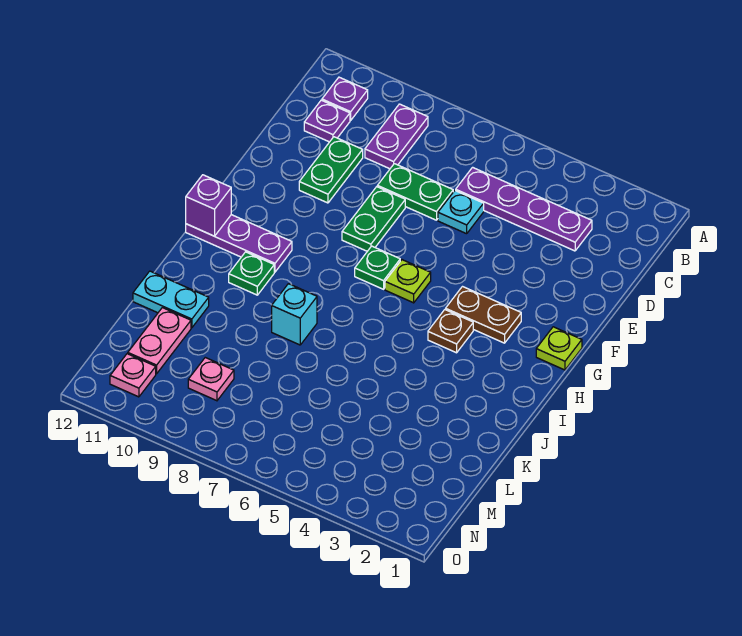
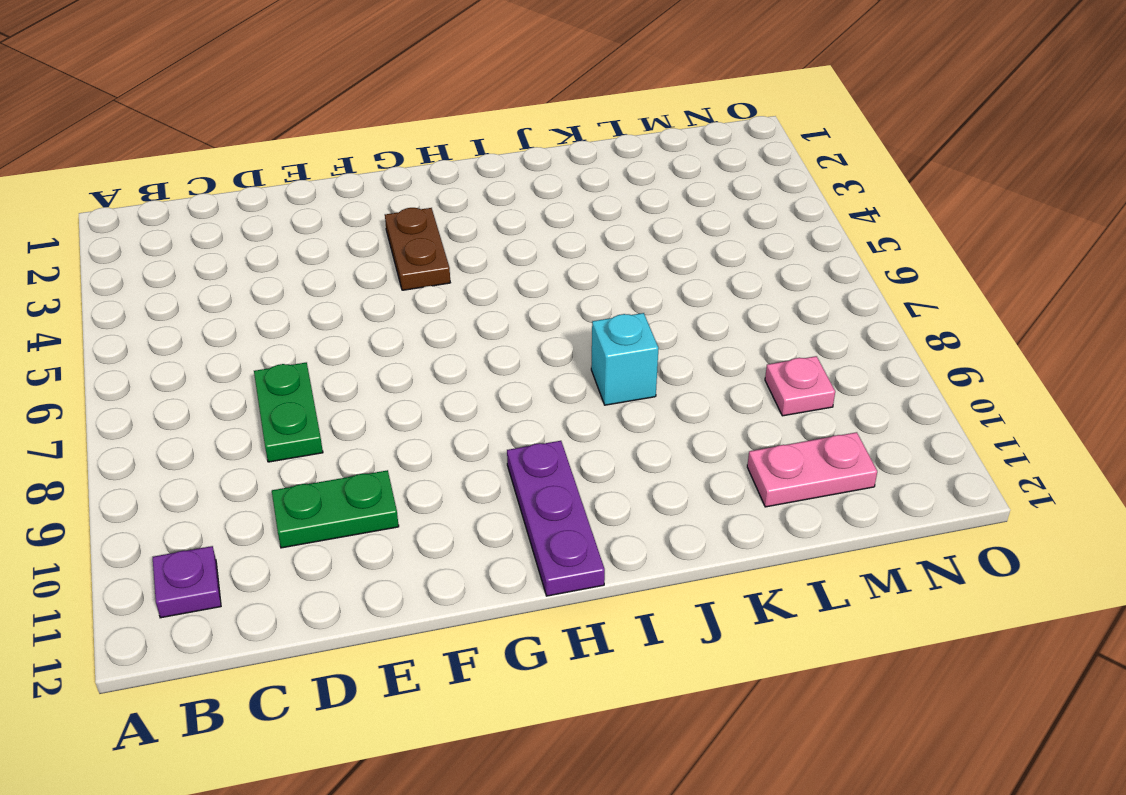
none -> purple plate B9:C9 level 1
none -> purple plate C3:C6 level 1
none -> purple plate C11 level 1

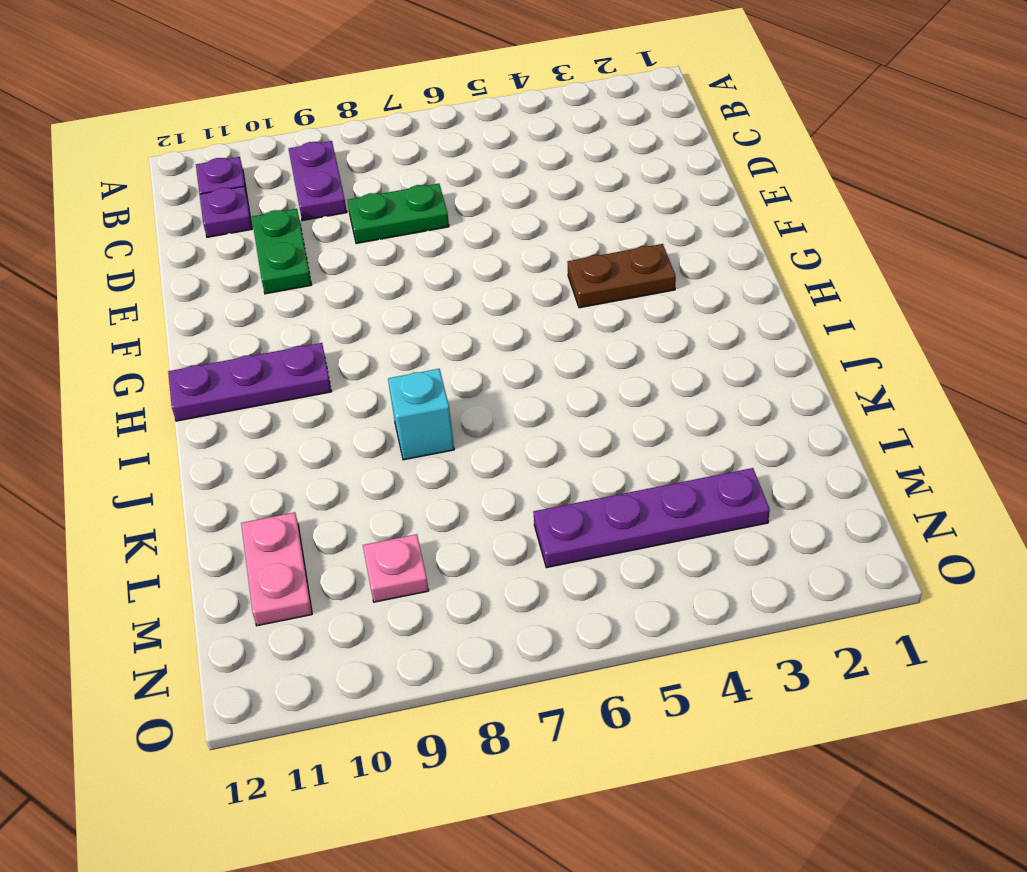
purple plate M3:M6 level 1 -> purple plate C3:C6 level 1
none -> cyan plate D6 level 1
none -> green plate E8:F8 level 1
none -> lime plate G1 level 1

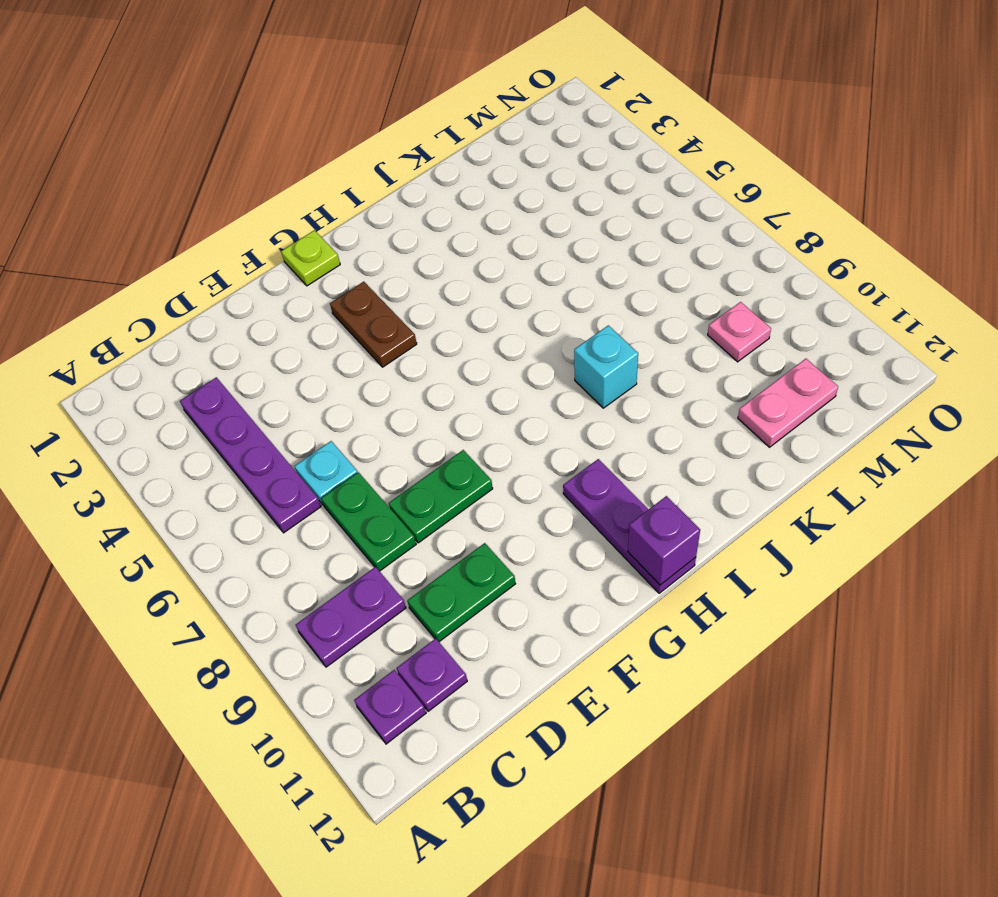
none -> lime plate G6 level 1
none -> green plate G7 level 1
none -> brown plate H4 level 1

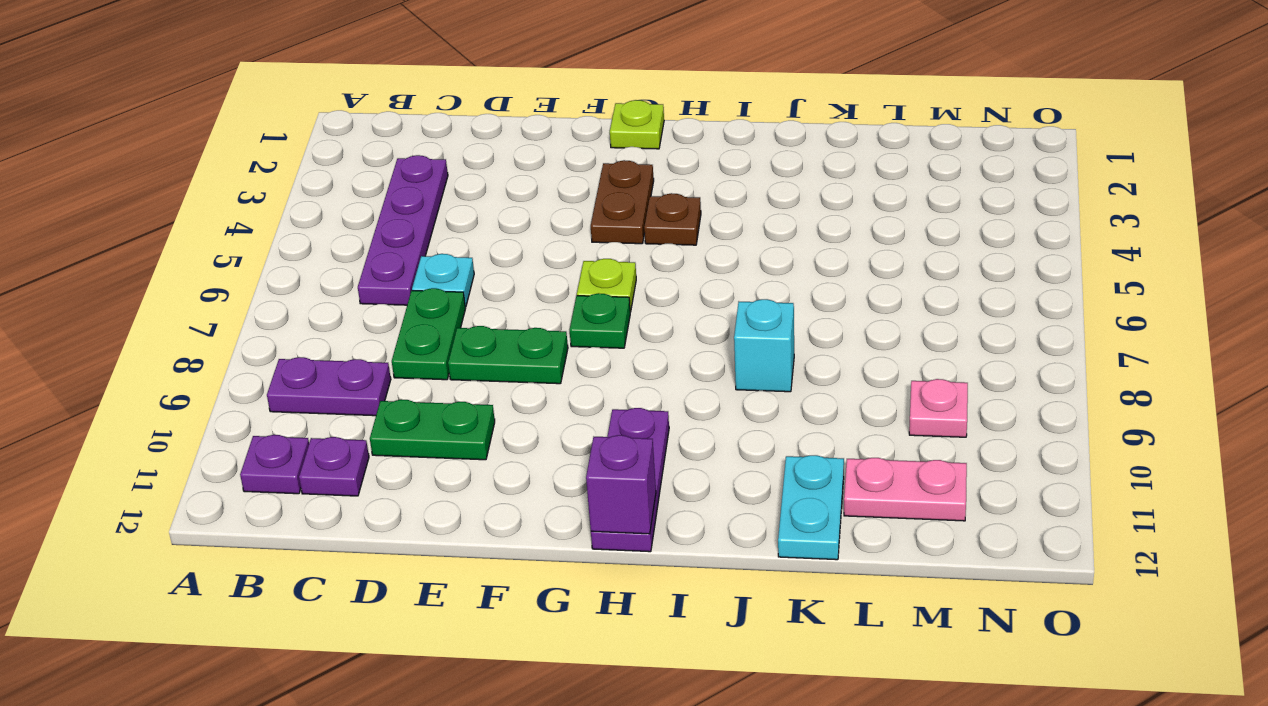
none -> green plate I10 level 1
none -> pink plate N11 level 1

